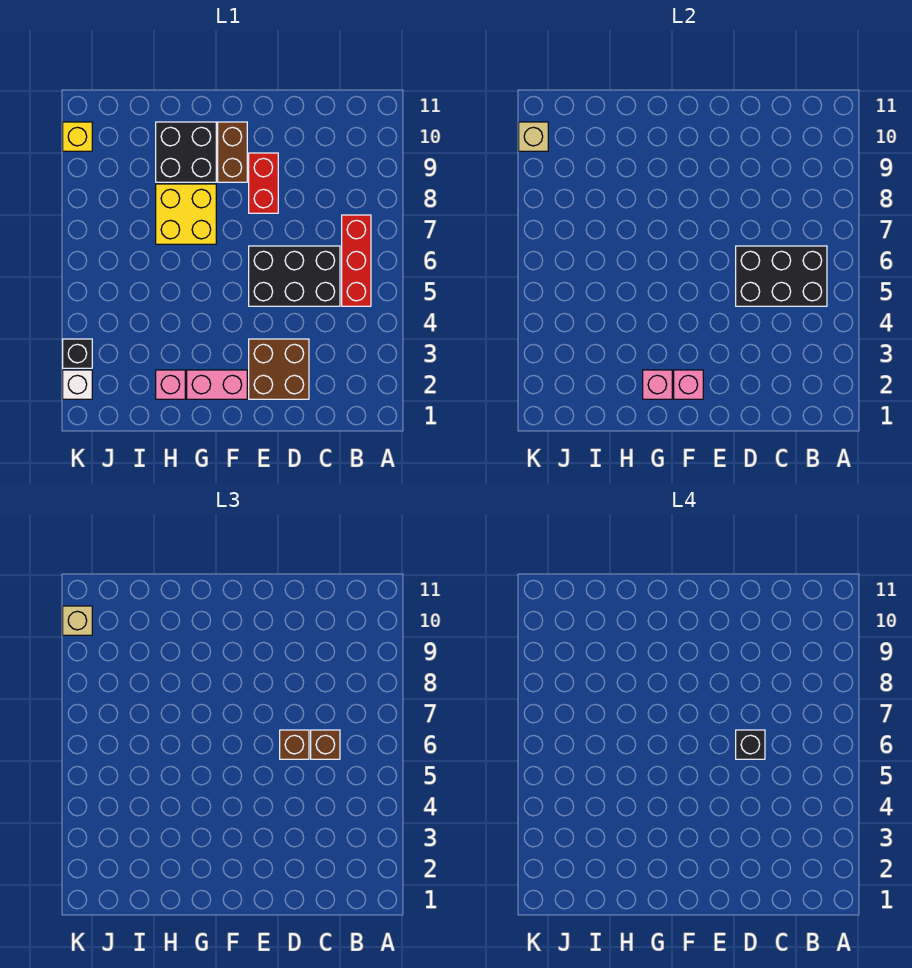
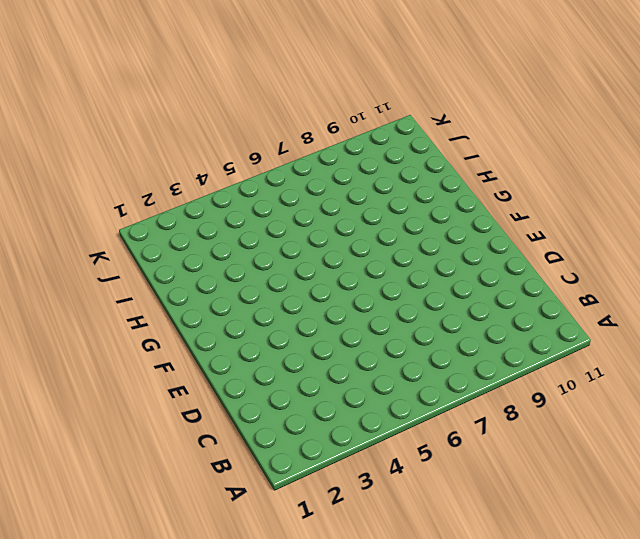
none -> red brick B5:B7 level 1
none -> black brick C5:E6 level 1
none -> brown brick D2:E3 level 1

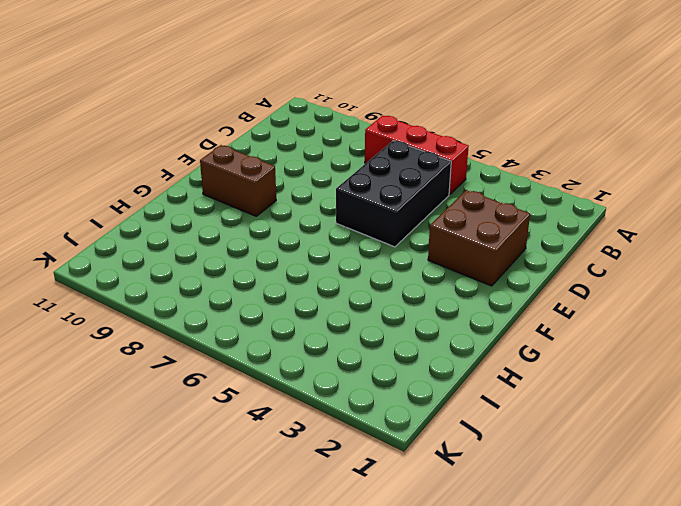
none -> red brick E8:E9 level 1
none -> pink brick F2:G2 level 1
none -> yellow brick G7:H8 level 1

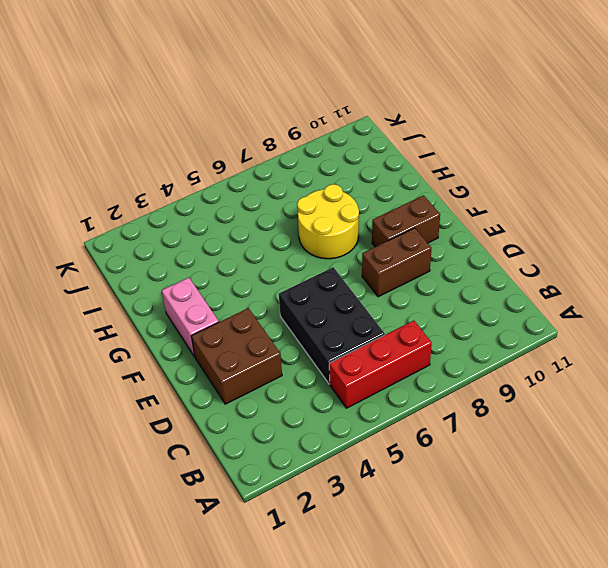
brown brick E8:E9 level 1 -> red brick E8:E9 level 1
yellow round brick G7:H8 level 1 -> yellow brick G7:H8 level 1
none -> black brick G9:H10 level 1
none -> pink brick H2 level 1
none -> white brick K2 level 1

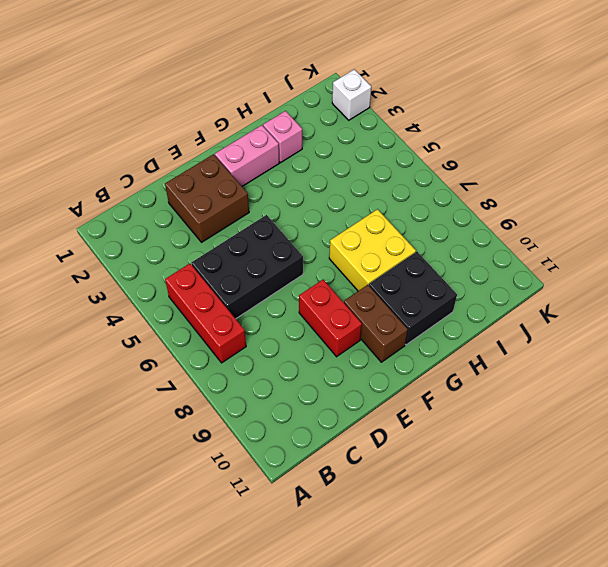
none -> black brick K3 level 1
none -> yellow brick K10 level 1
none -> black brick B5:D6 level 2

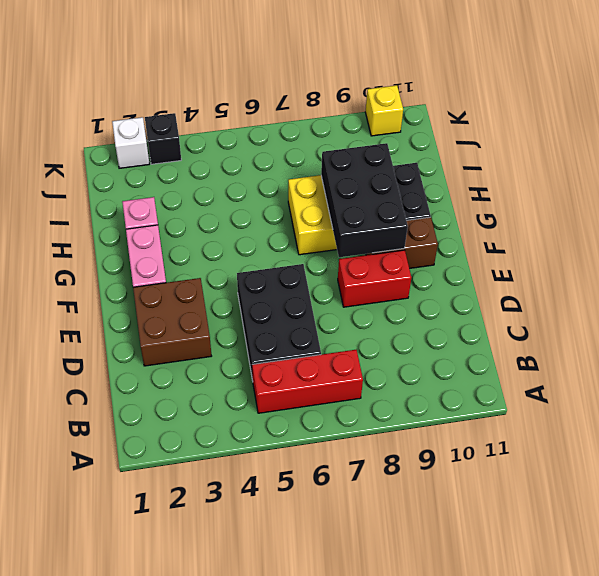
black brick F8:H9 level 2 -> black brick B5:D6 level 2
none -> pink brick F2 level 2
none -> pink brick G2 level 2
none -> tan brick K10 level 2

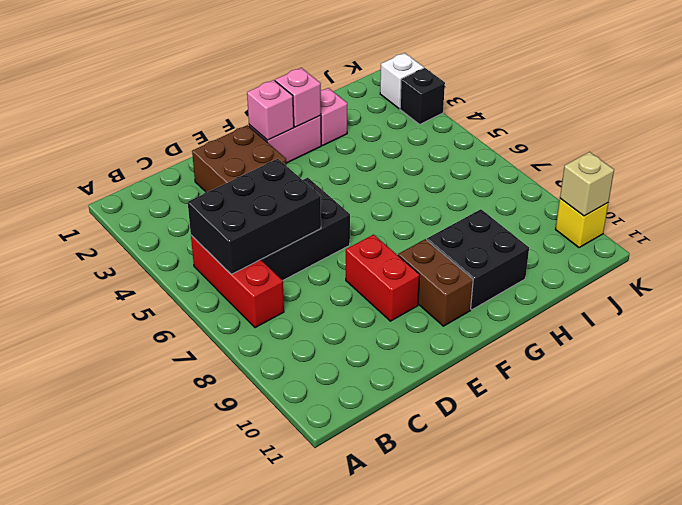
none -> yellow brick G7:H8 level 1
none -> brown brick C6 level 3
none -> brown brick D6 level 3

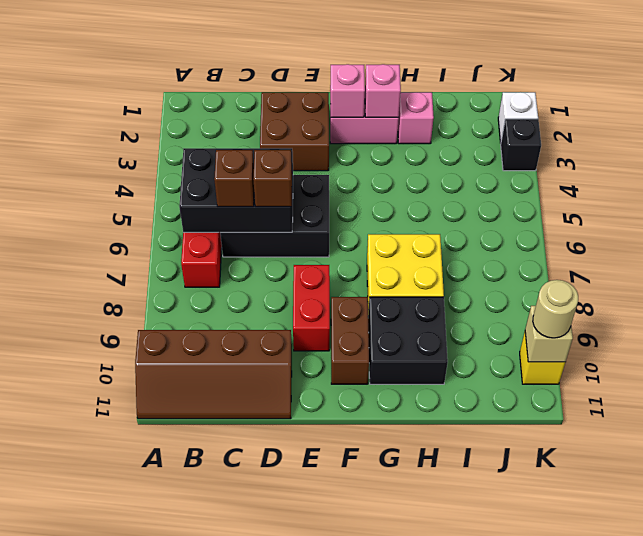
brown slope A10:D11 level 1 top 10 -> none
tan round brick K10 level 3 -> tan brick K10 level 3
none -> black brick D6 level 4

